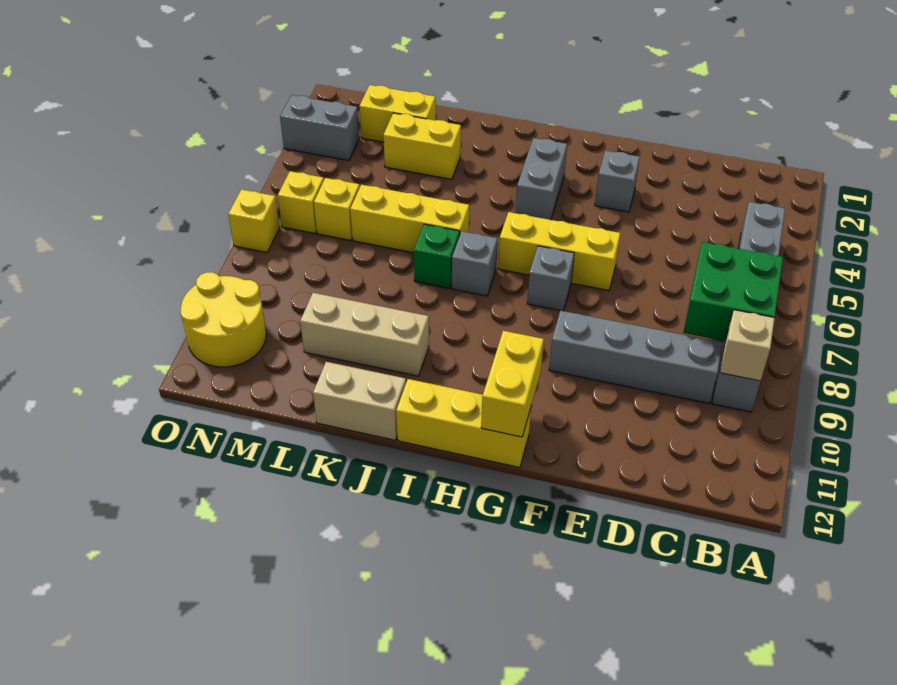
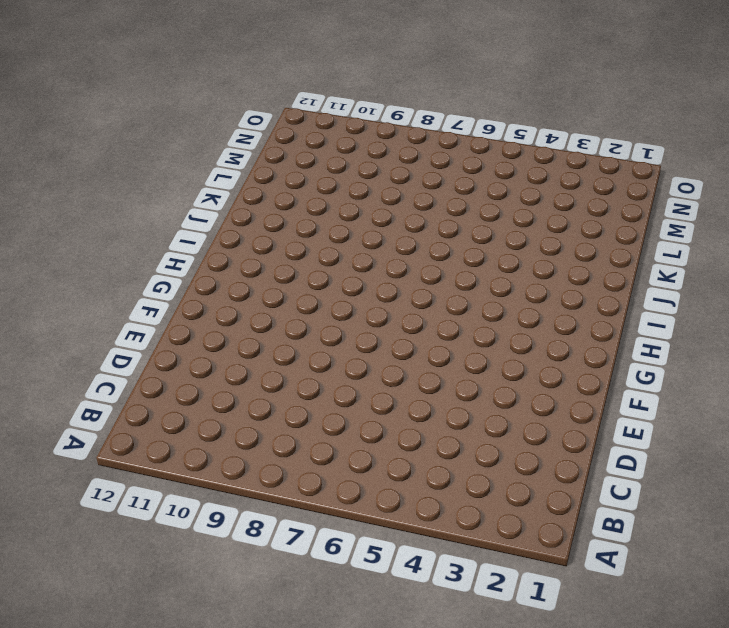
none -> grey brick B4:B9 level 1
none -> grey brick C9:F9 level 1
none -> grey brick F3 level 1

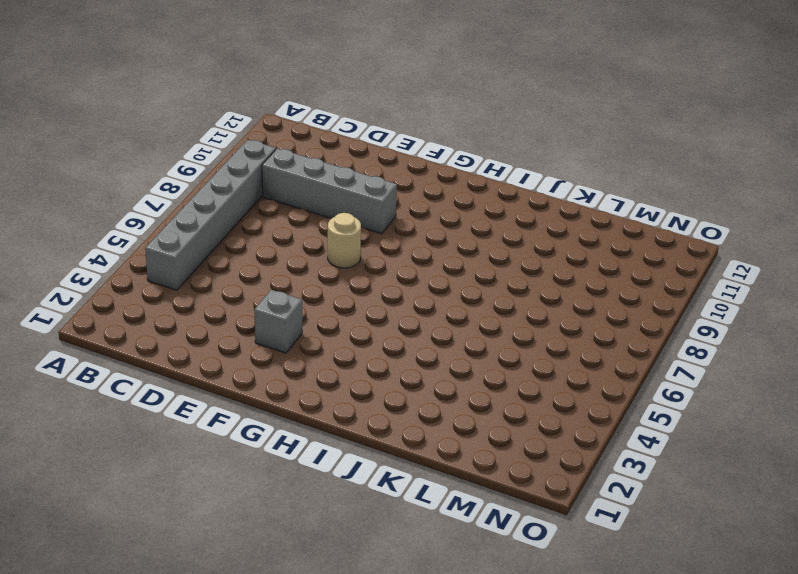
tan round brick F7 level 1 -> none
none -> yellow brick F6:H6 level 1
none -> grey brick G7 level 1
none -> yellow brick G12:I12 level 1

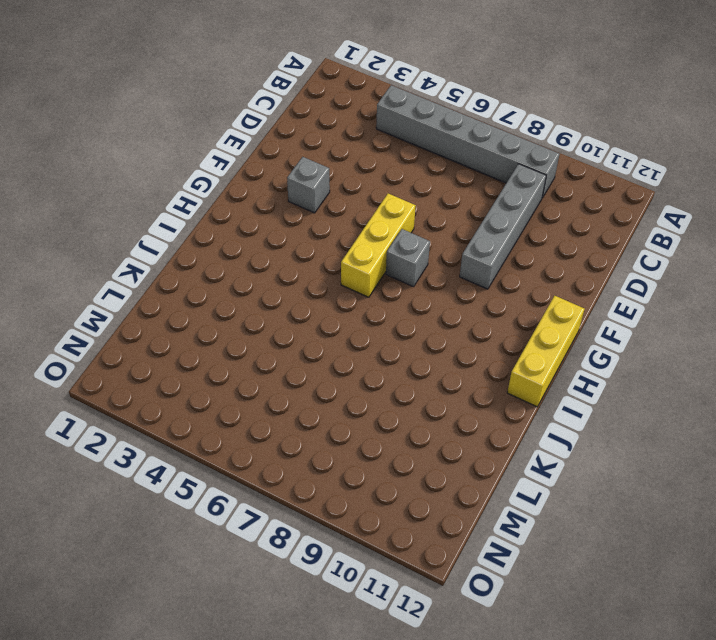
none -> grey brick H3:H4 level 1
none -> grey brick I7 level 1
none -> yellow brick J6:L6 level 1

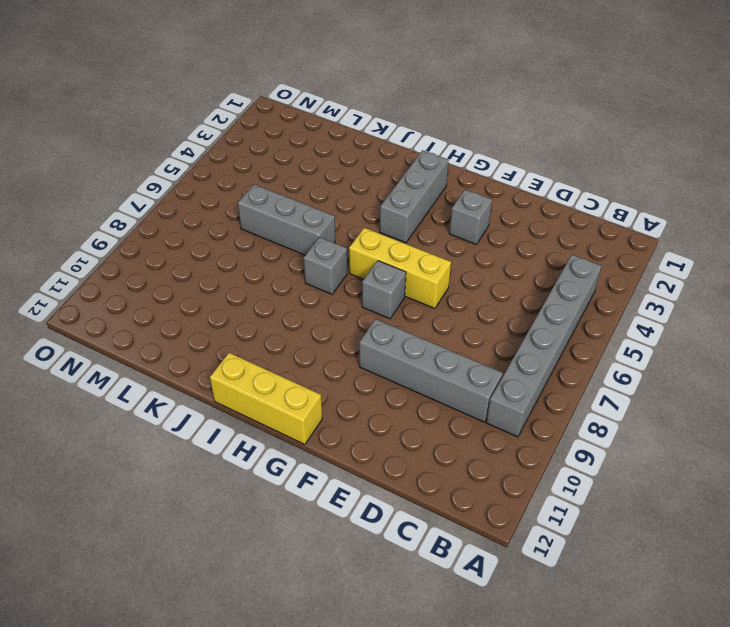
grey brick H2:H4 level 1 -> grey brick H3:H4 level 1
grey brick J6:L6 level 1 -> yellow brick J6:L6 level 1
none -> green brick J7 level 1
none -> tan brick J10:L10 level 1
none -> tan brick J12:K12 level 1

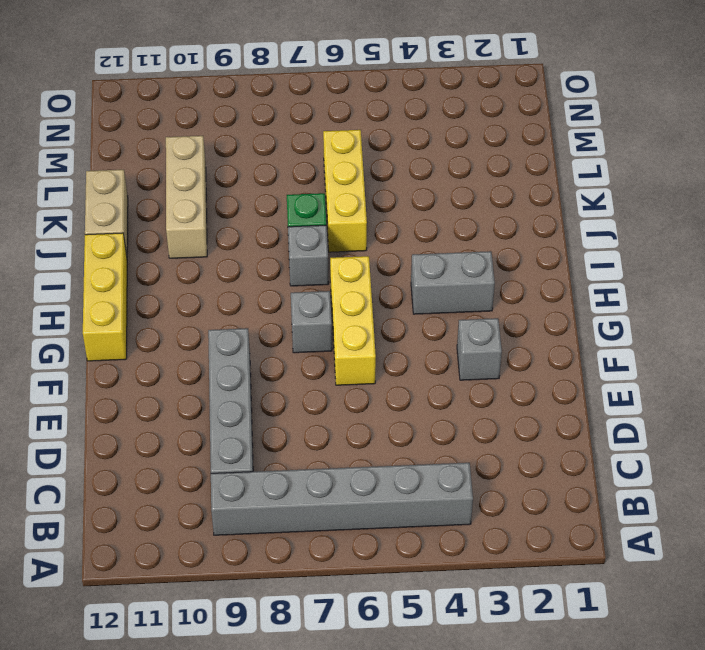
none -> yellow brick K3:L3 level 1
none -> yellow brick L2:M2 level 1
none -> yellow brick M6 level 1

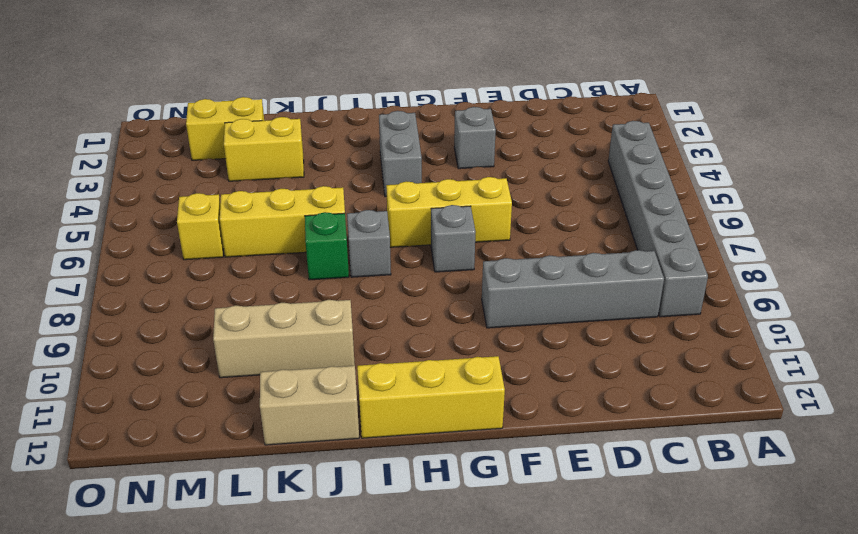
none -> grey brick N3:O3 level 1
none -> yellow brick N6 level 1
none -> yellow round brick N10:O11 level 1

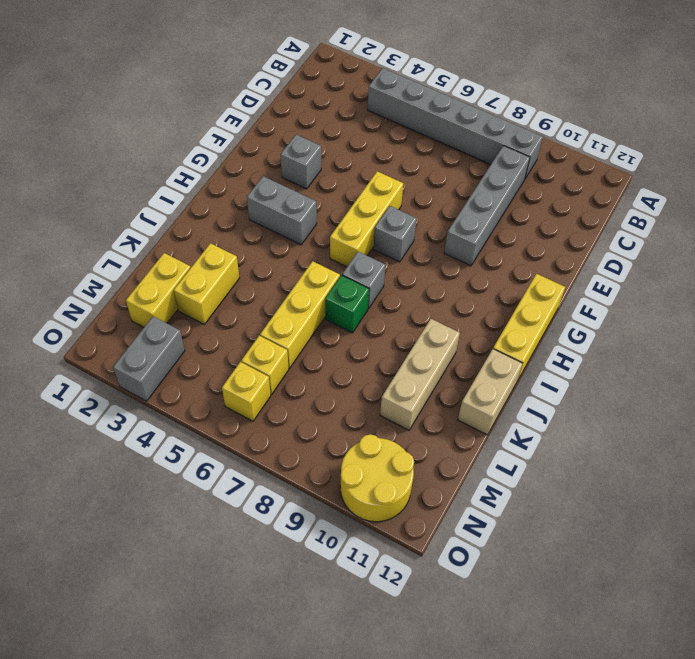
none -> yellow brick O7 level 1
none -> green brick B7:C8 level 2
none -> tan brick B9 level 2

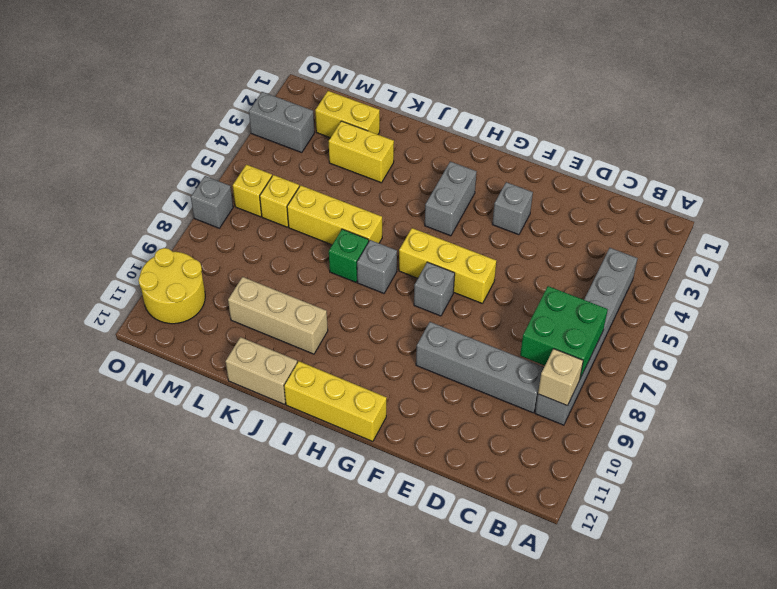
grey brick O7 level 1 -> yellow brick O7 level 1
none -> yellow brick G11:G12 level 2

